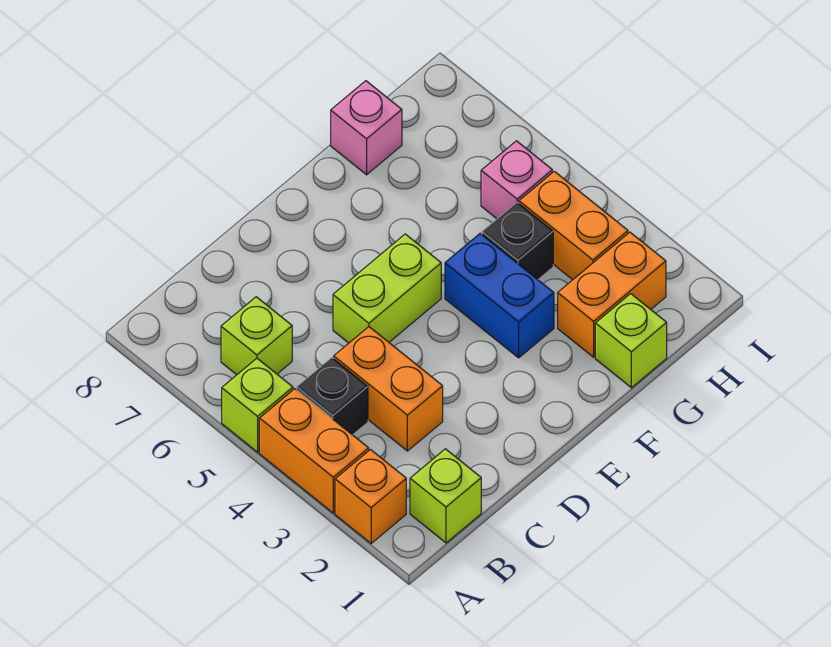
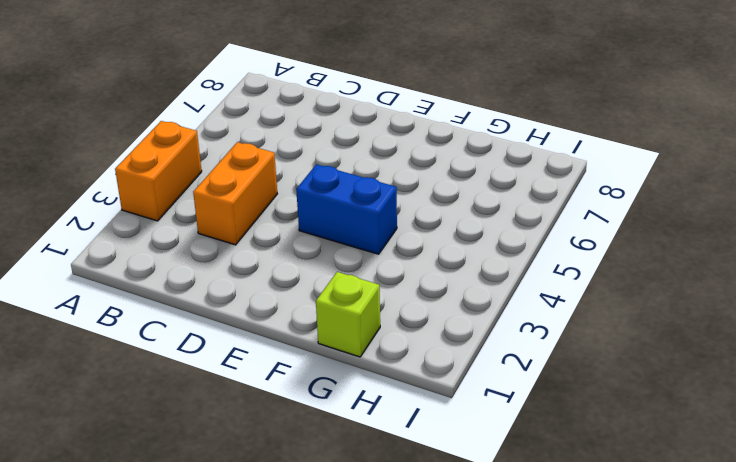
blue brick E4:F4 level 1 -> blue brick F3:F4 level 1
none -> orange brick A2 level 1
none -> lime brick A5 level 1
none -> lime brick B1 level 1

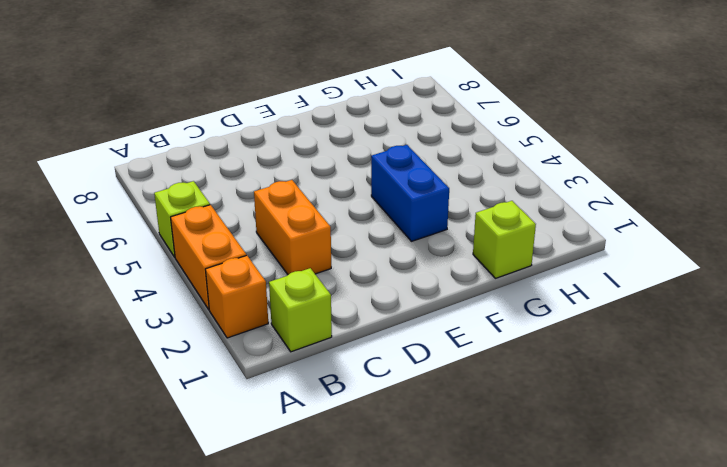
none -> black brick B4 level 1
none -> lime brick B6 level 1
none -> lime brick D5:E5 level 1

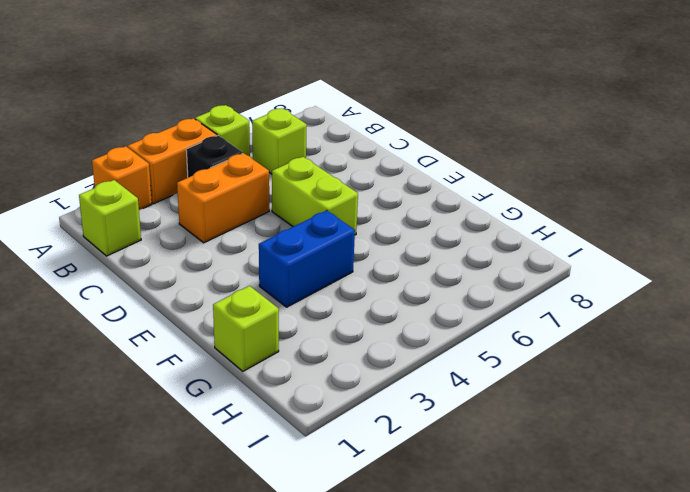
none -> orange brick G2:H2 level 1
none -> black brick G4 level 1
none -> pink brick G8 level 1

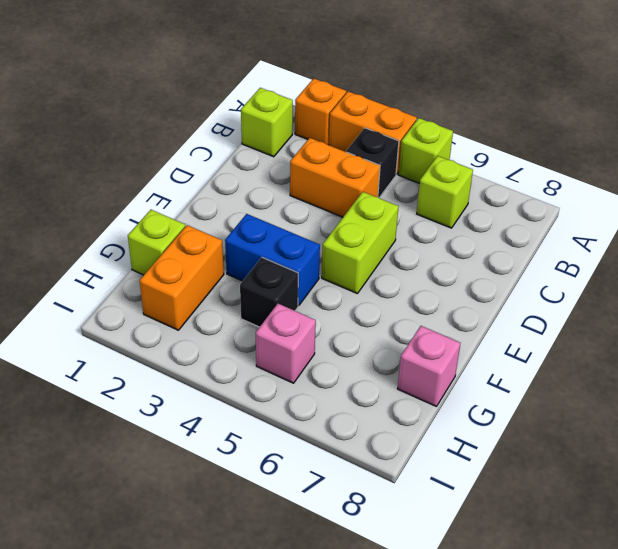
none -> orange brick H3:H4 level 1

